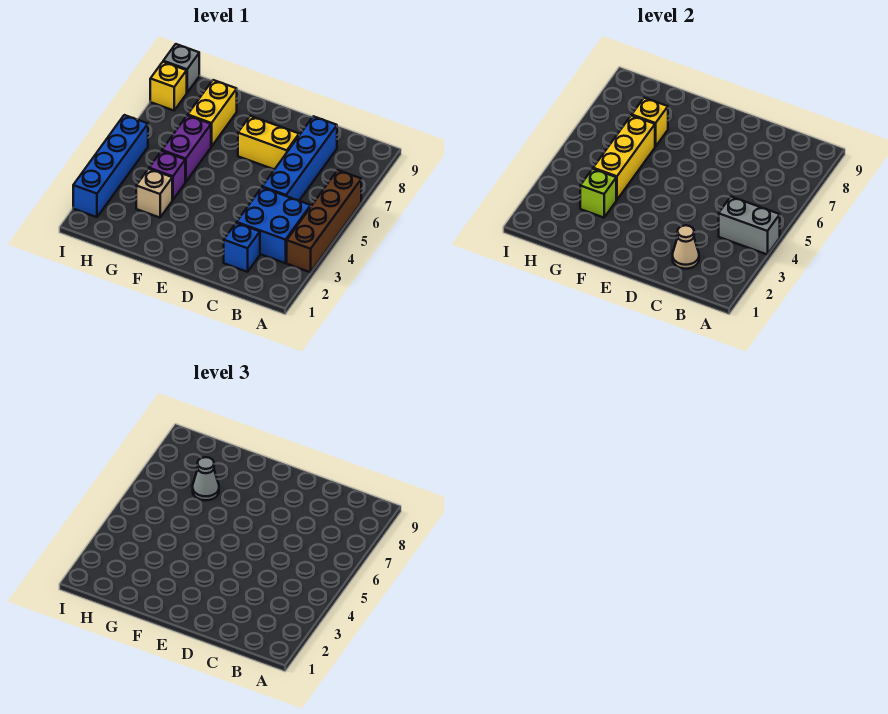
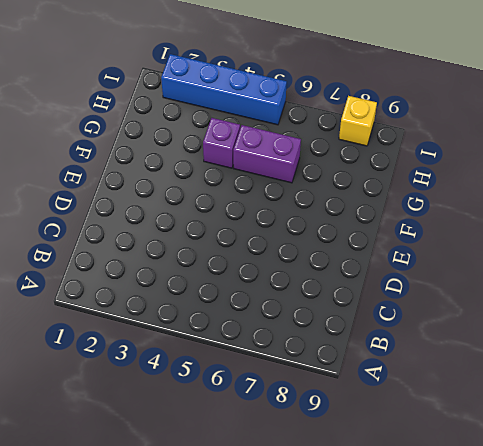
none -> brown brick A3:A6 level 1
none -> blue brick B3:C4 level 1
none -> blue brick C2 level 1

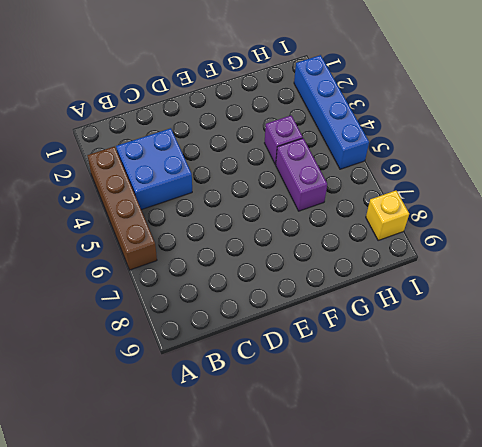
none -> blue brick C2 level 1
none -> blue brick C5:C8 level 1
none -> yellow brick D7:E7 level 1

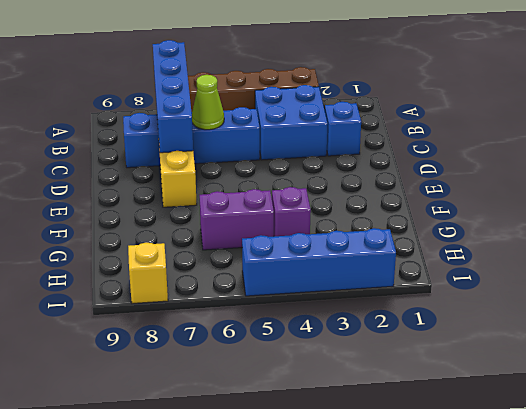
blue brick A7:D7 level 2 -> none
lime cone C6 level 2 -> none
none -> tan brick G3 level 1
none -> yellow brick G7:G8 level 1
none -> grey brick I9 level 1

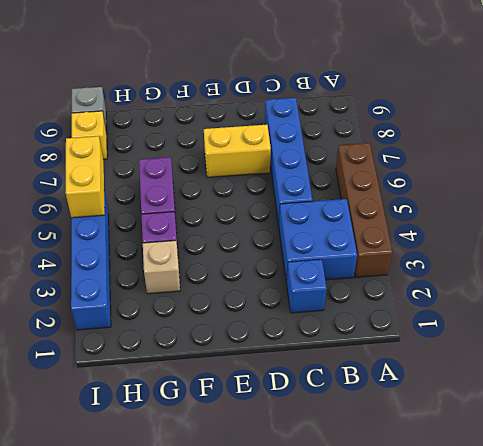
yellow brick I5:I6 level 2 -> yellow brick G7:G8 level 1
none -> grey brick A4:B4 level 2
none -> tan cone C2 level 2
none -> lime brick G3 level 2

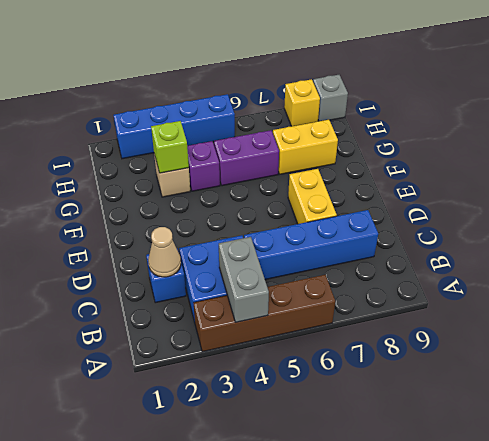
none -> yellow brick G4:G6 level 2
none -> yellow brick G7 level 2
none -> grey cone G7 level 3

